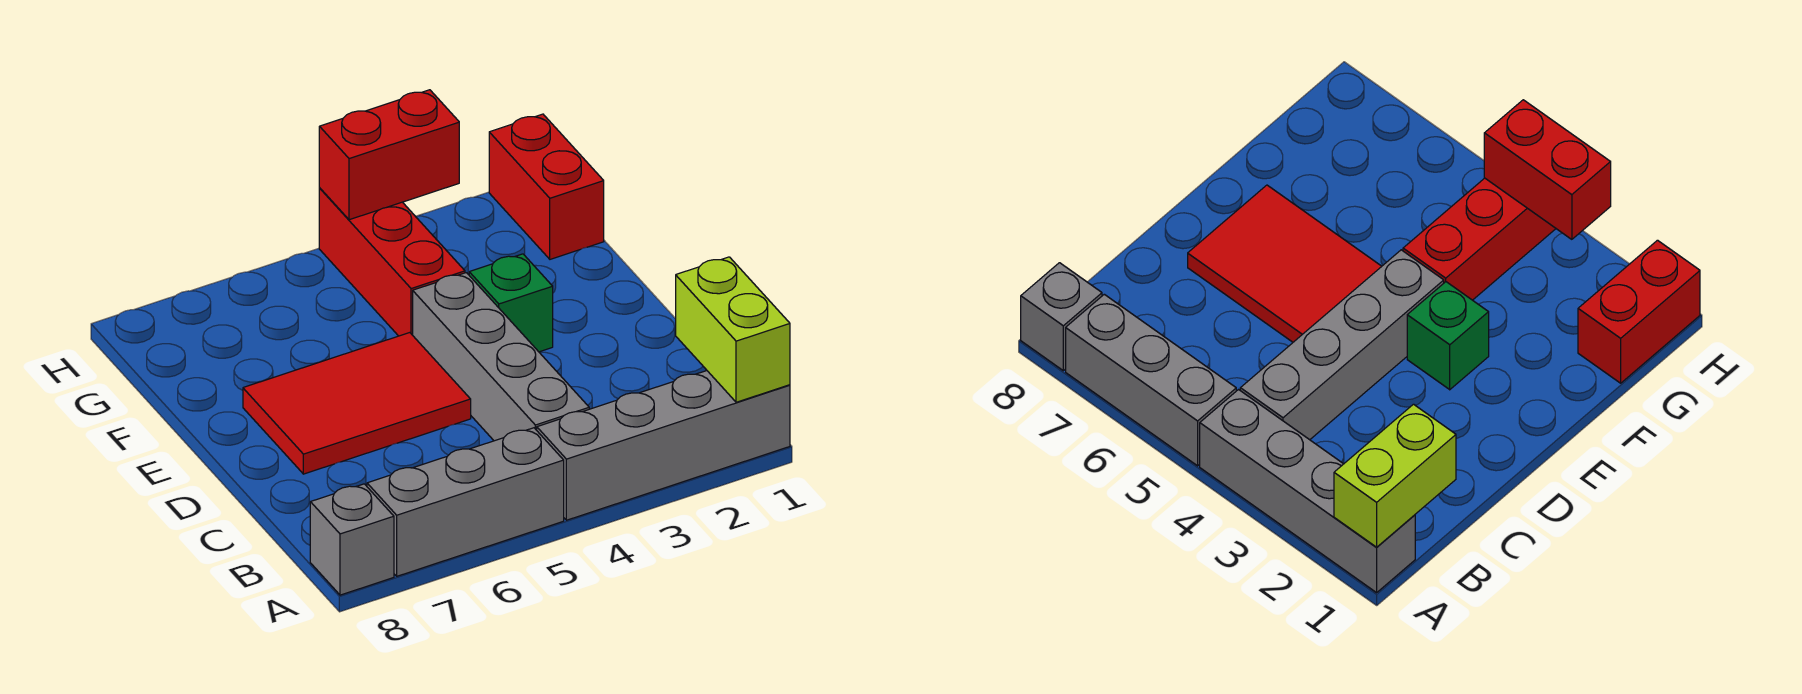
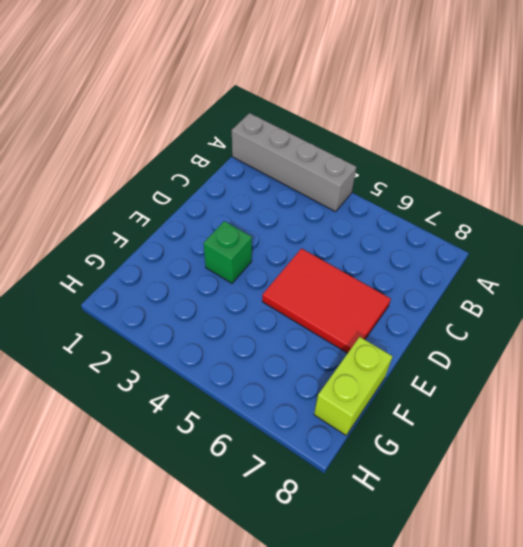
lime brick F8:G8 level 1 -> lime brick A1:B1 level 2
none -> grey brick A5:A7 level 1
none -> grey brick A8 level 1

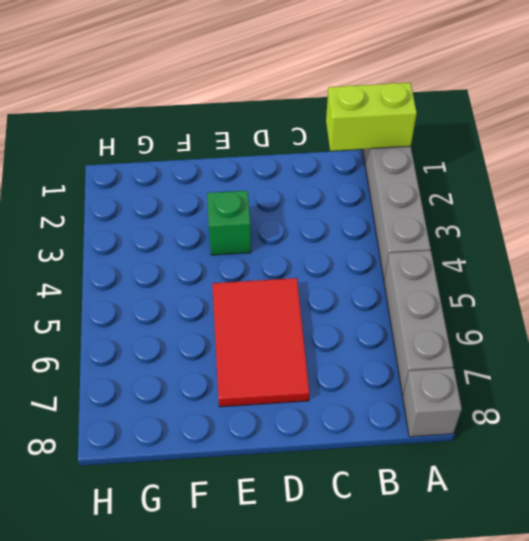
none -> grey brick B4:E4 level 1
none -> red brick F4:H4 level 1

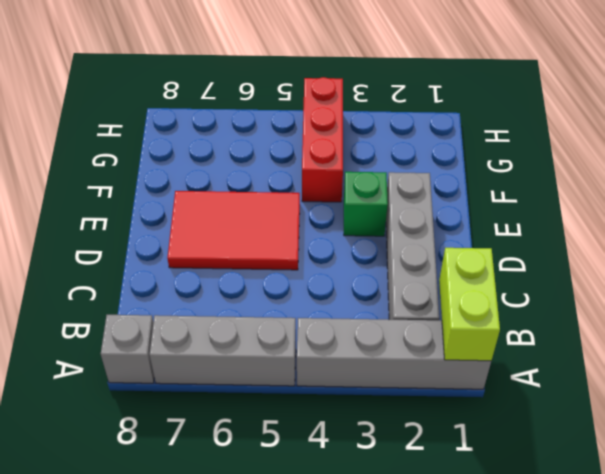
grey brick B2:E2 level 1 -> grey brick B4:E4 level 1
none -> red brick G1:H1 level 1
none -> red brick H3:H4 level 2

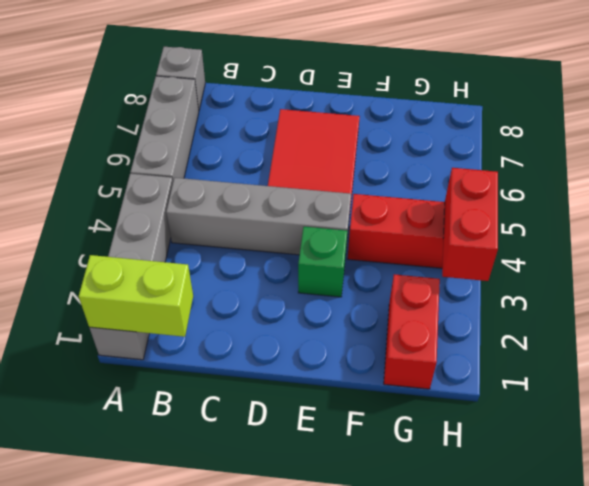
red brick G1:G2 level 1 -> red brick G1:H1 level 1

